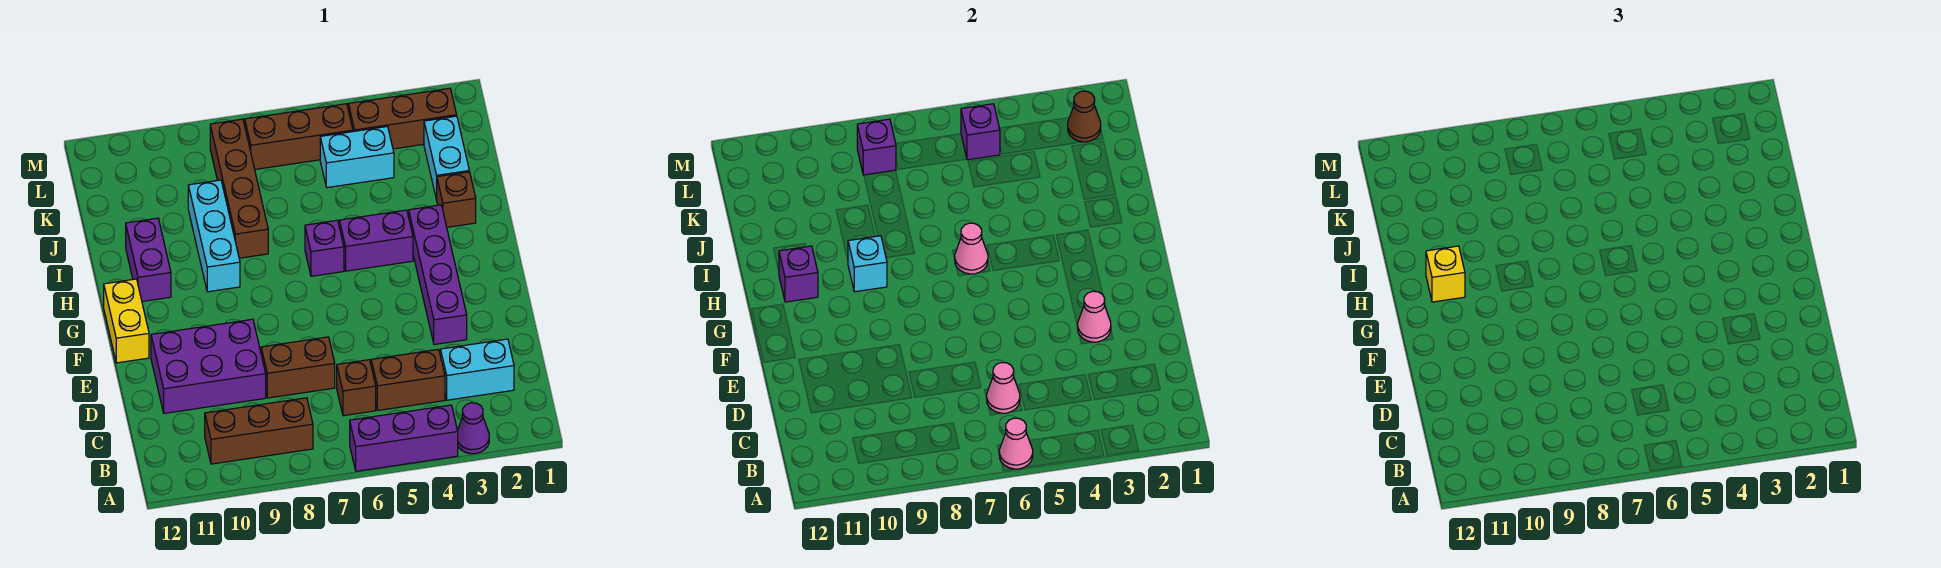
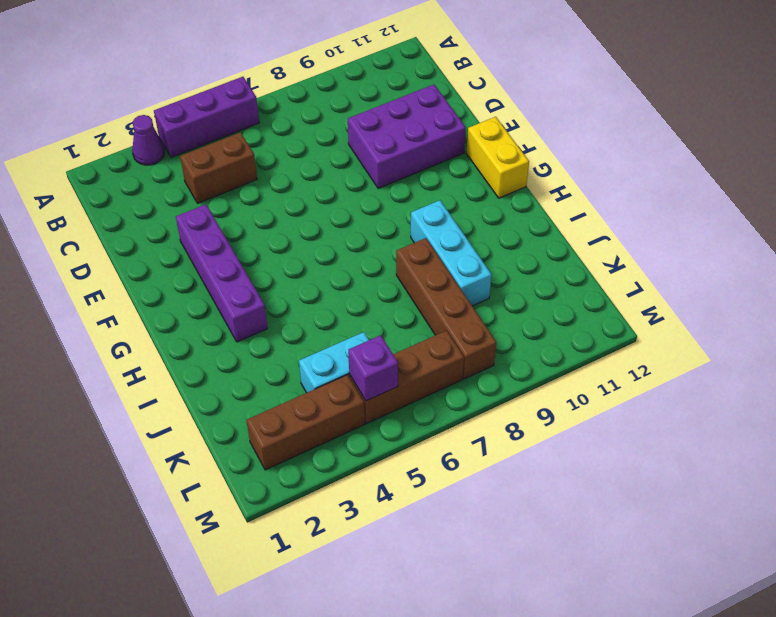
none -> brown brick B8:B10 level 1
none -> cyan brick C2:C3 level 1
none -> brown brick C6 level 1
none -> brown brick D7:D8 level 1

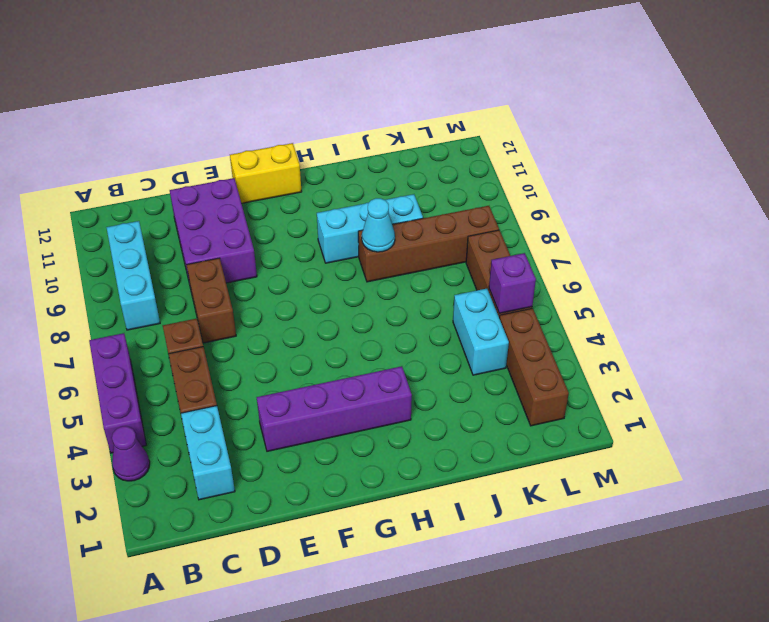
cyan brick B8:B10 level 1 -> brown brick B8:B10 level 1
cyan cone I8 level 2 -> none
none -> purple brick H4:H5 level 1
none -> purple brick H6 level 1
none -> purple brick H11:I11 level 1
none -> brown brick I2 level 1

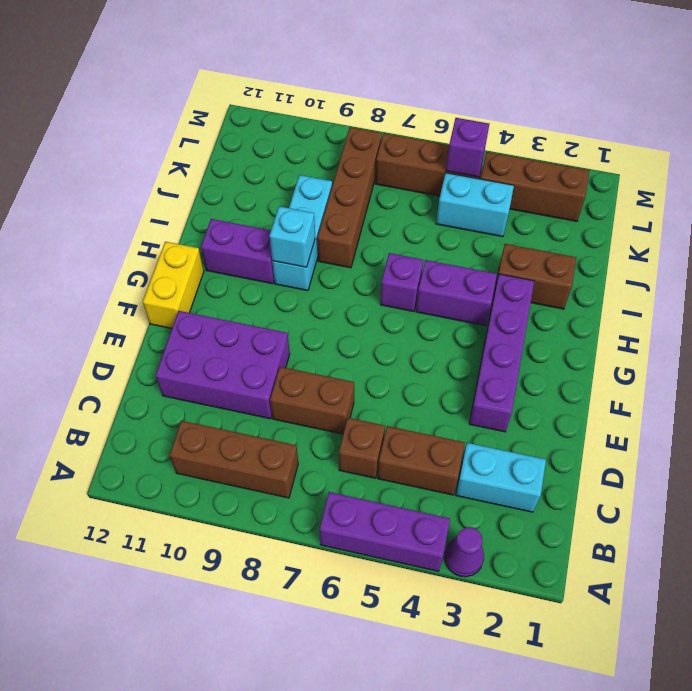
purple brick H10:H11 level 1 -> purple brick H11:I11 level 1
brown brick I2:I3 level 1 -> brown brick I2 level 1
none -> cyan brick J2:K2 level 1
none -> pink cone A6 level 2
none -> pink cone C6 level 2
none -> pink cone E3 level 2

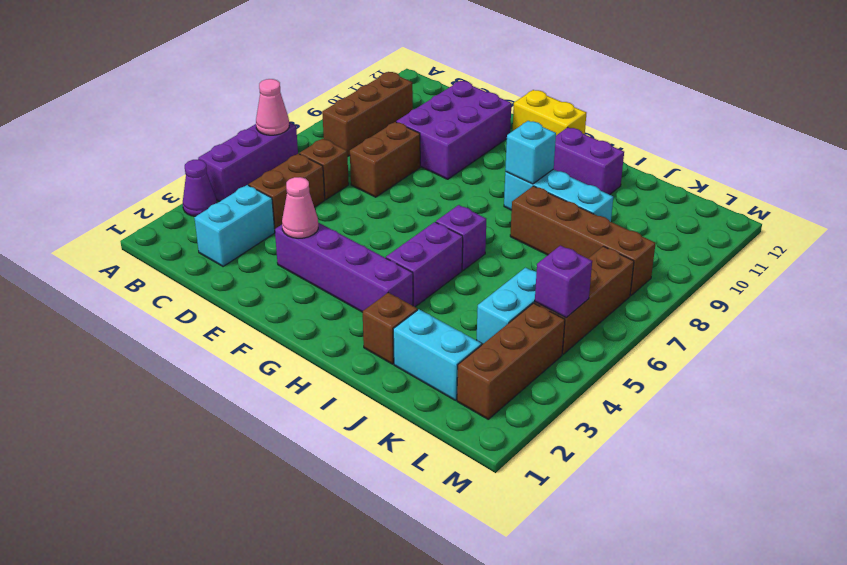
none -> pink cone C6 level 2
none -> pink cone H6 level 2
none -> purple brick H11 level 2
none -> brown cone L2 level 2

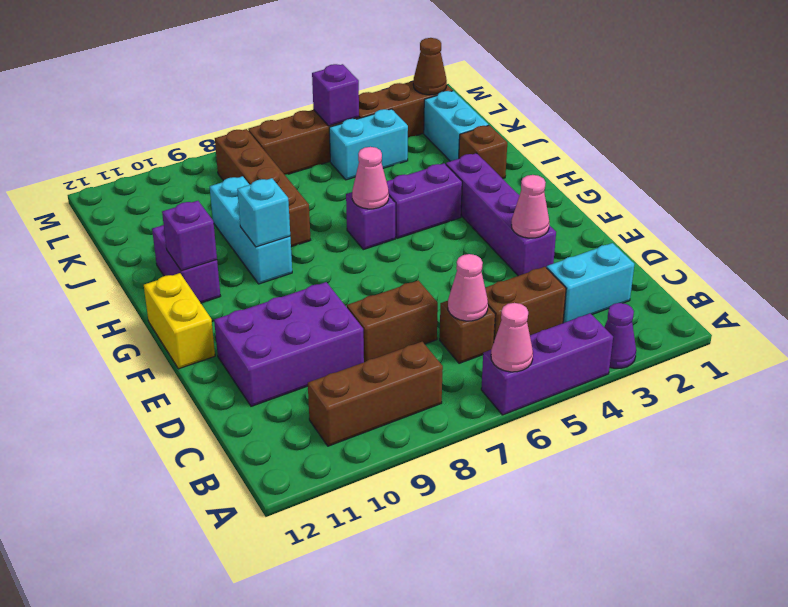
none -> purple brick L8 level 2
none -> yellow brick H11 level 3

